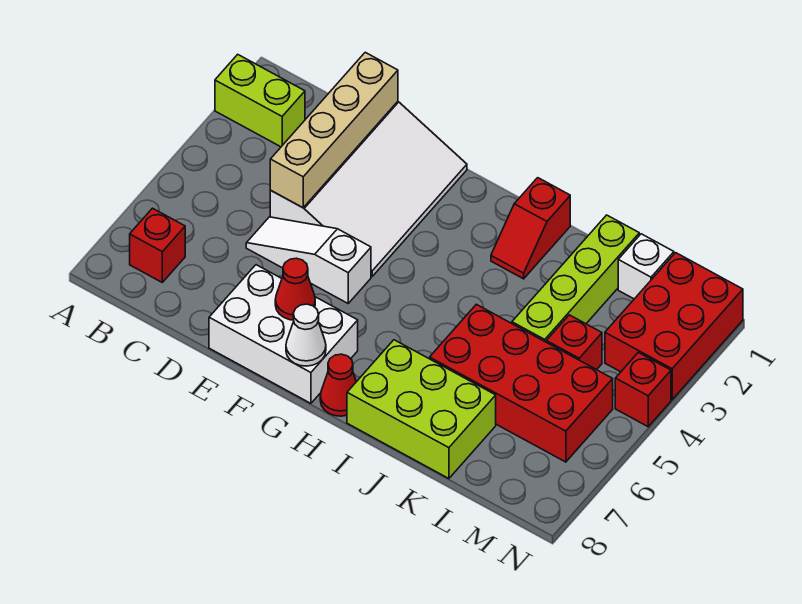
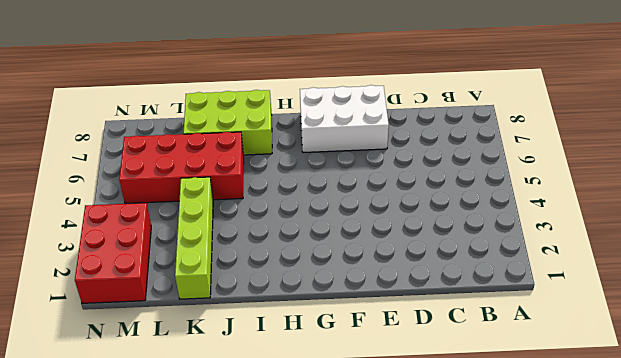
none -> lime brick A2:B2 level 1
none -> red brick B7 level 1
none -> white slope D1:F4 level 1 top D

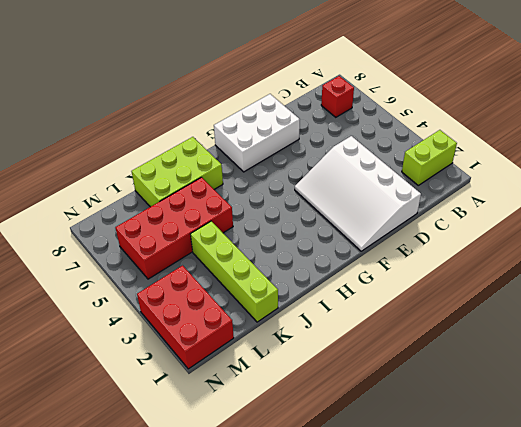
none -> white slope D5:F5 level 1 top F
none -> red cone H8 level 1
none -> red slope I1:I2 level 1 top 1

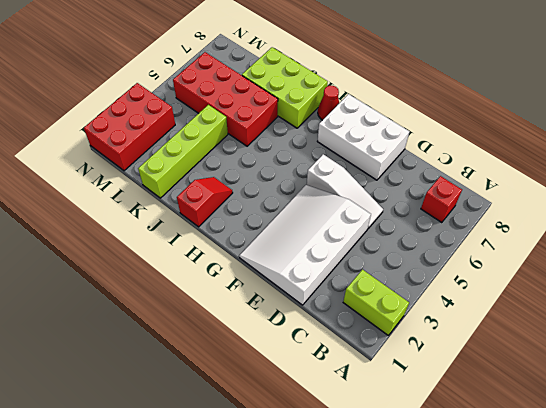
none -> white brick L1 level 1
none -> red brick L4 level 1
none -> red brick N4 level 1

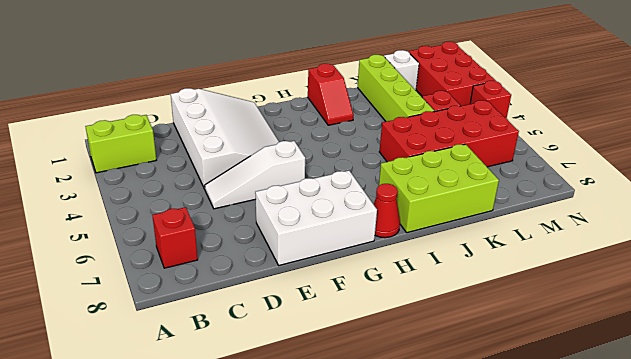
none -> tan brick D1:D4 level 2
none -> red cone F7 level 2
none -> white cone G8 level 2

